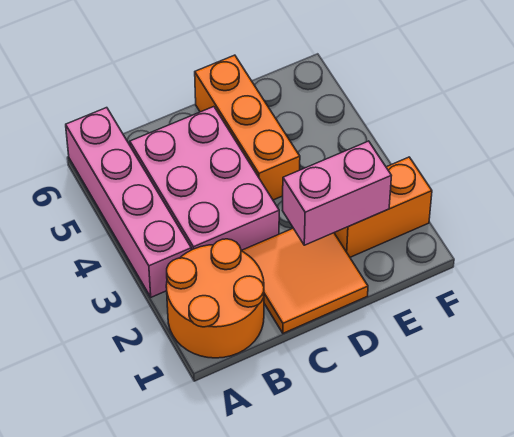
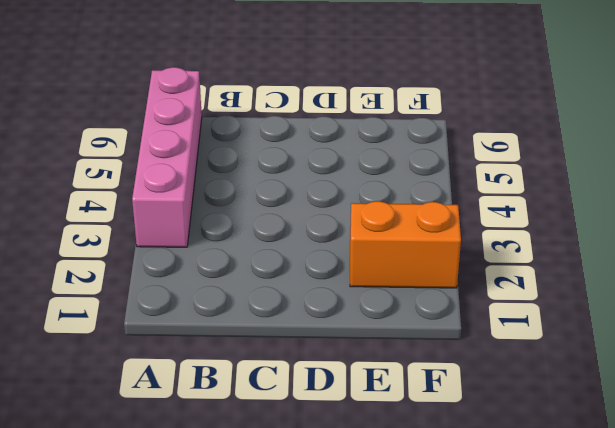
none -> orange round brick A1:B2 level 1
none -> pink brick B3:C5 level 1

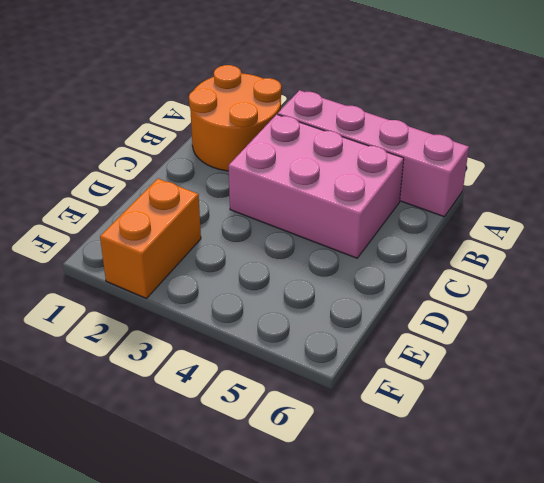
none -> orange tile C1:D2 level 1
none -> orange brick D4:D6 level 1

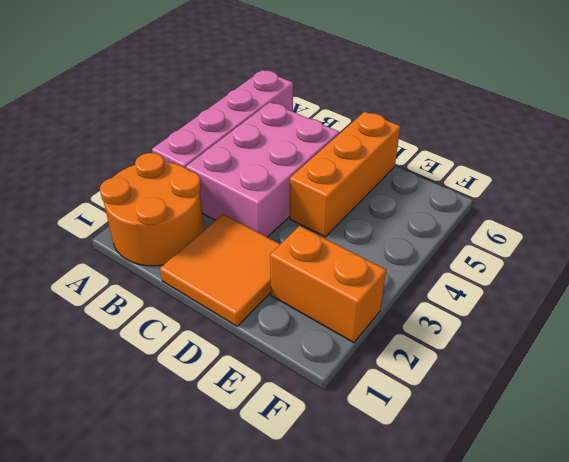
none -> pink brick D2:E2 level 2

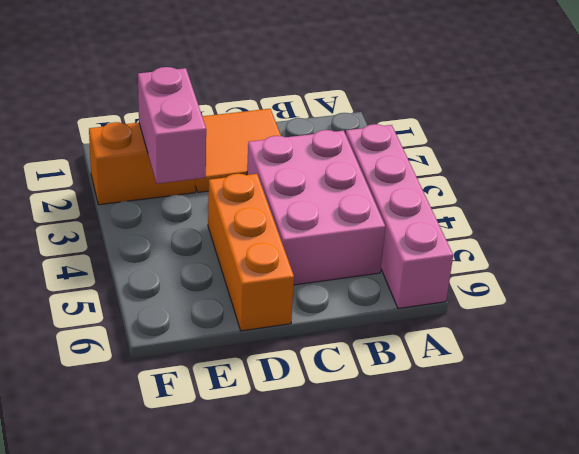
pink brick E2:E3 level 2 -> pink brick D2:E2 level 2
none -> orange round brick A1:B2 level 1

